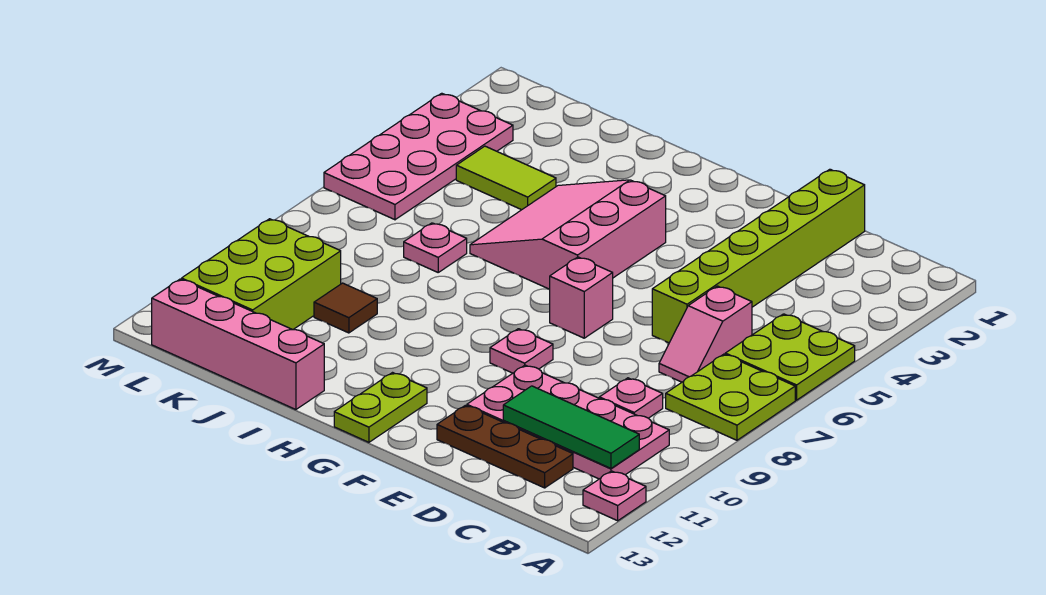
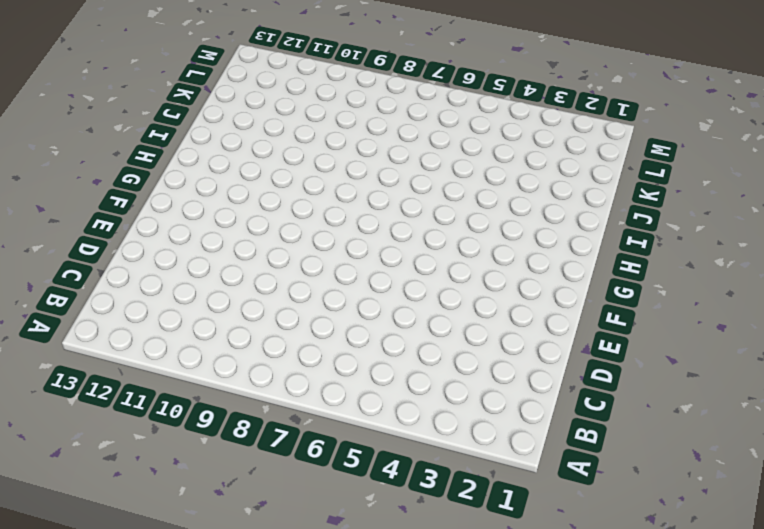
none -> lime plate A5:B6 level 1
none -> lime plate A7:B8 level 1
none -> pink plate A12 level 1

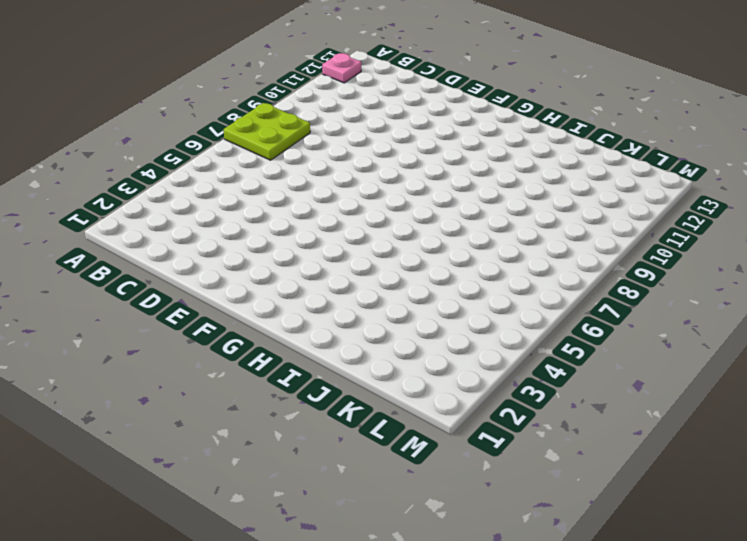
none -> lime plate A5:B6 level 1
none -> pink plate B10:E11 level 1
none -> pink slope C6:C7 level 1 top 6

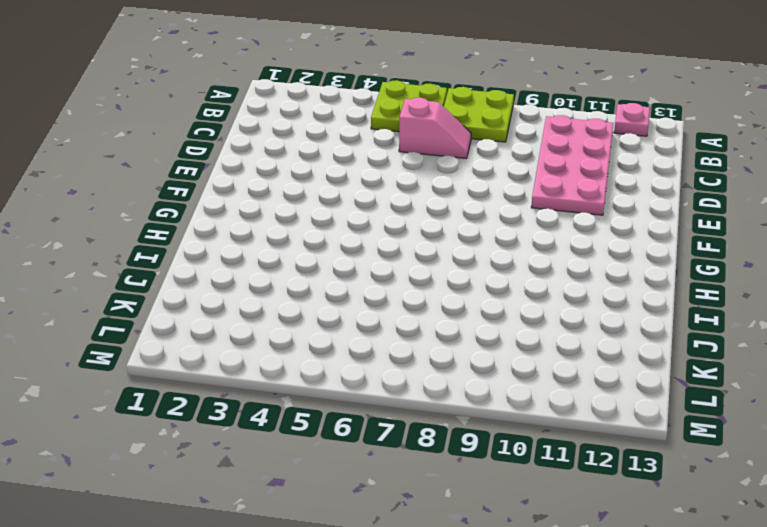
none -> pink plate C9 level 1
none -> brown plate C12:E12 level 1
none -> lime brick D1:D6 level 1

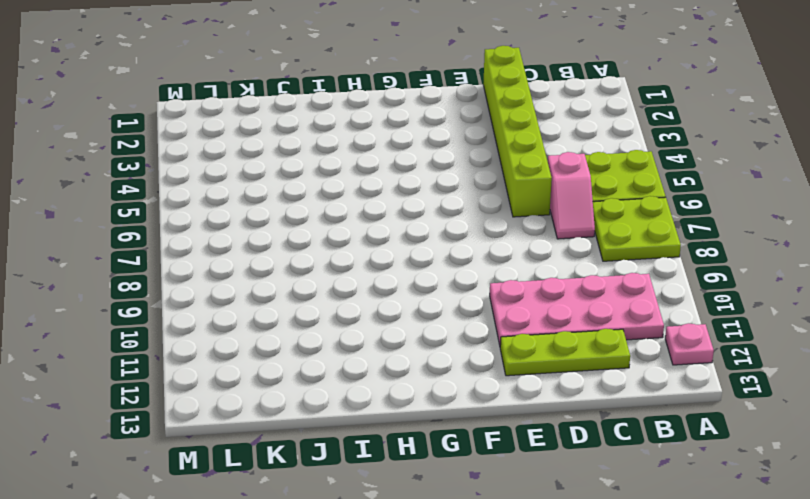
lime plate C12:E12 level 1 -> brown plate C12:E12 level 1
none -> pink plate C9 level 1
none -> pink brick F7 level 1
none -> pink plate F9 level 1

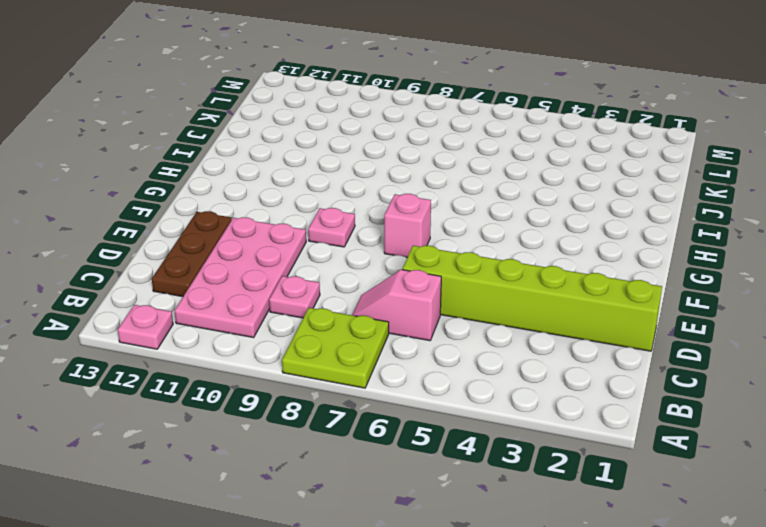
none -> lime plate A5:B6 level 1
none -> pink slope G4:I6 level 1 top G
none -> lime plate G12:G13 level 1

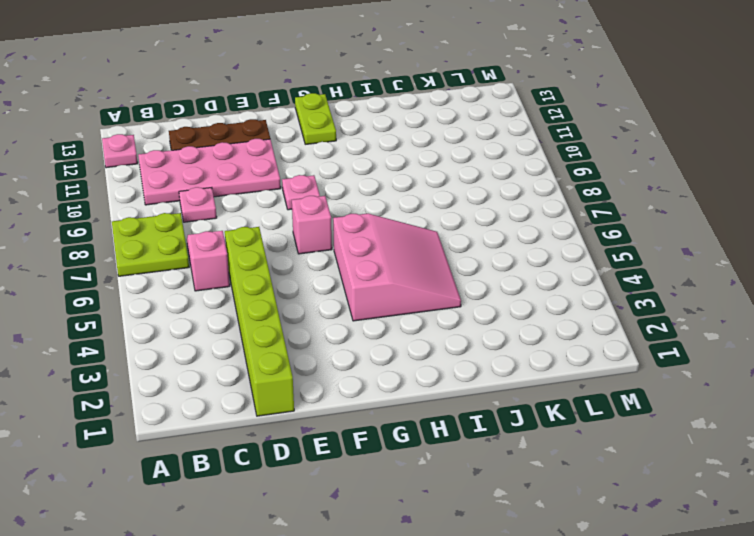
none -> lime plate A5:B6 level 1
none -> pink brick I13:L13 level 1
none -> lime tile J4:K4 level 1

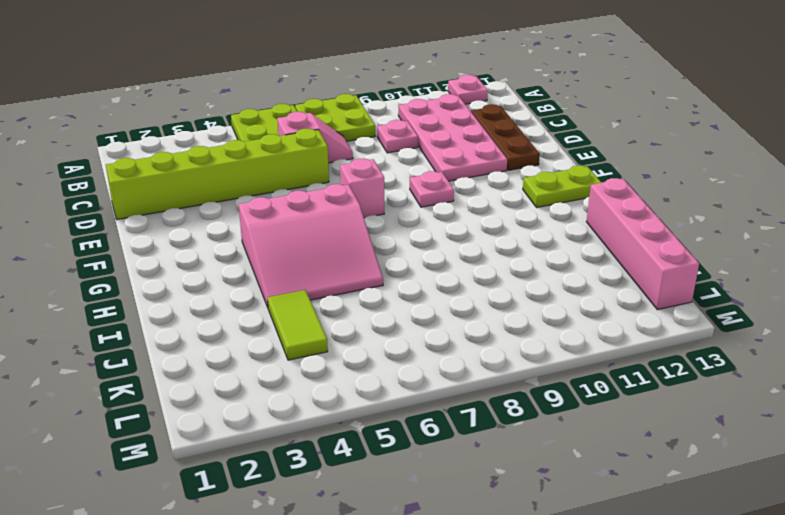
none -> pink plate J7 level 1
none -> brown tile J10 level 1
none -> lime brick K10:L12 level 1

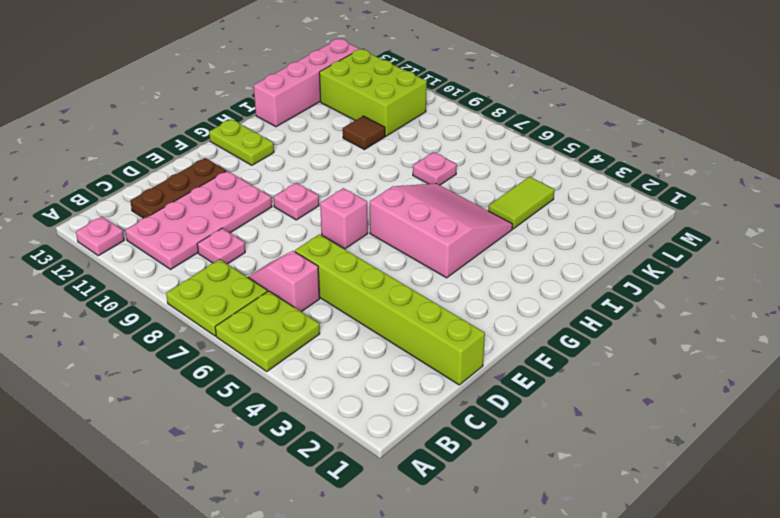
none -> pink plate L3:M6 level 1
none -> green tile B11:D11 level 2

